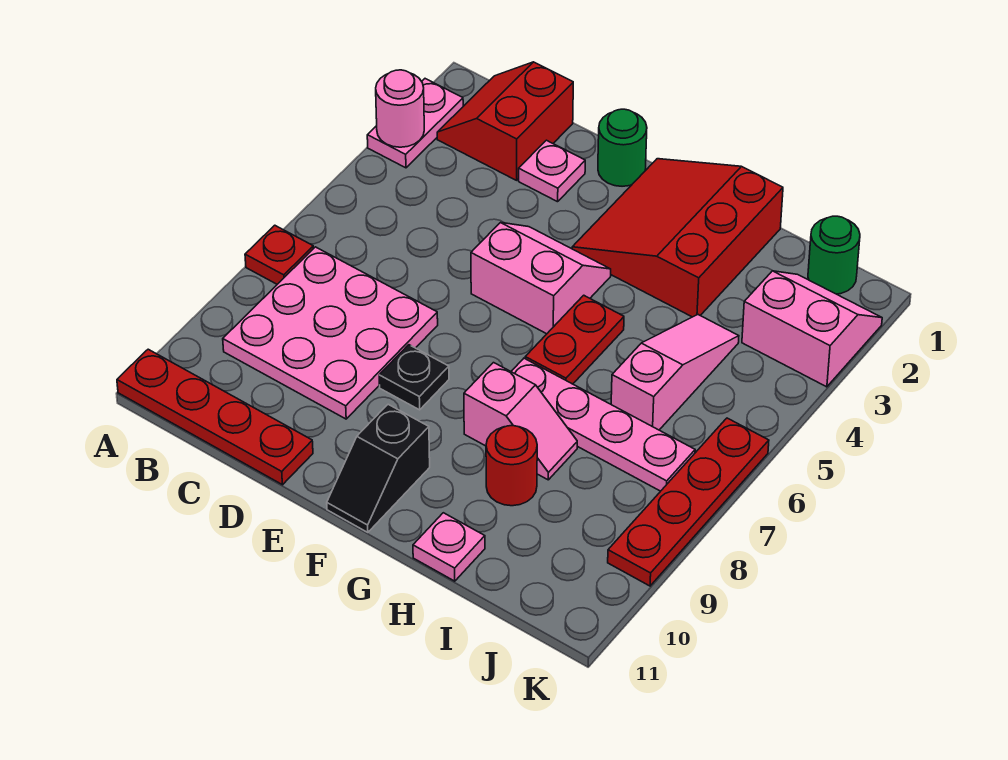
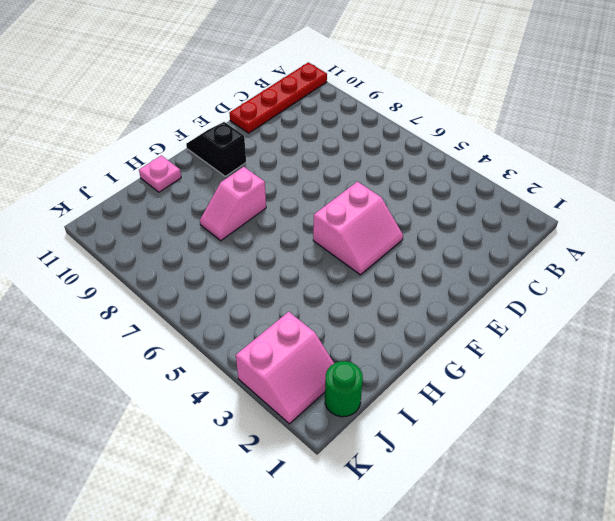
none -> pink plate A2:A3 level 1
none -> red plate A7 level 1
none -> red slope B1:C2 level 1 top C

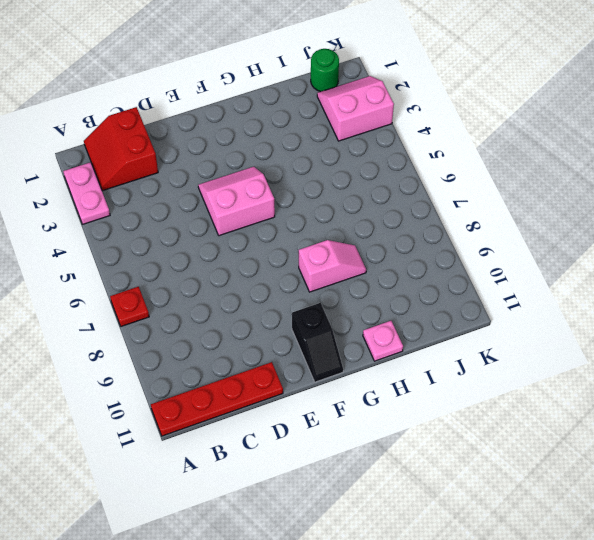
none -> pink plate B7:D9 level 1
none -> pink plate D2 level 1
none -> green round brick E1 level 1

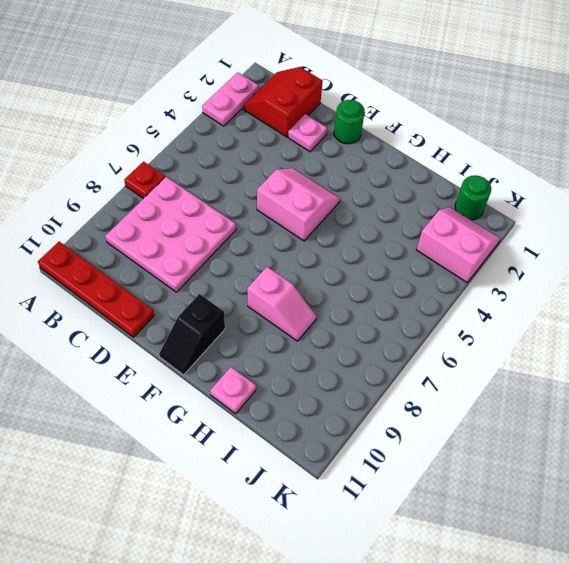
none -> black plate E8 level 1
none -> red slope F1:H3 level 1 top H
none -> red plate G5:G6 level 1

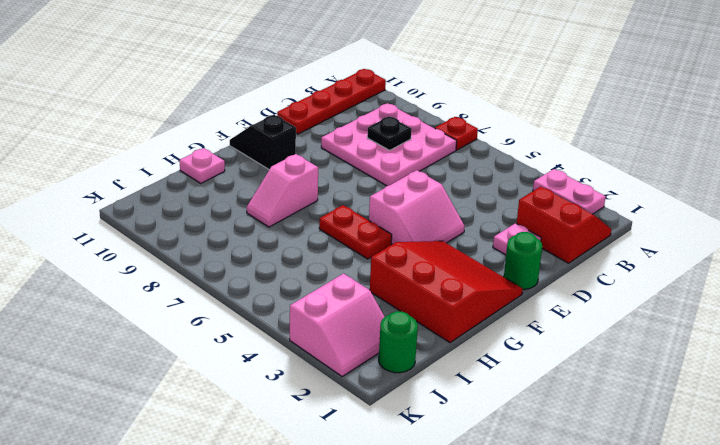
black plate C8 level 2 -> black plate E8 level 1
none -> pink plate G7:J7 level 1
none -> red round brick H9 level 1
none -> pink slope I4:I6 level 1 top 6

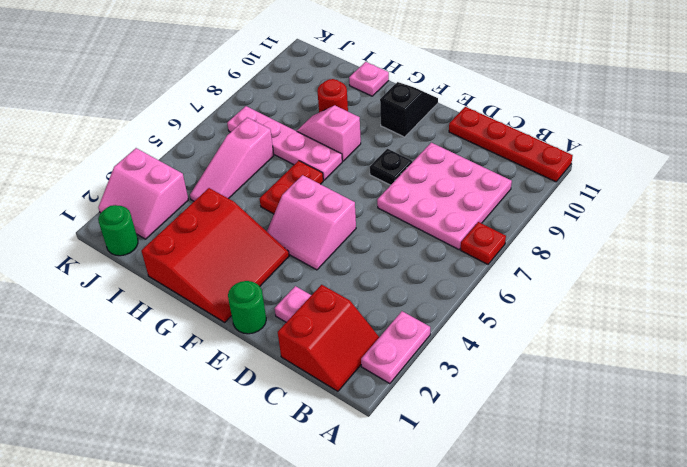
none -> red plate K6:K9 level 1
none -> pink round brick A3 level 2

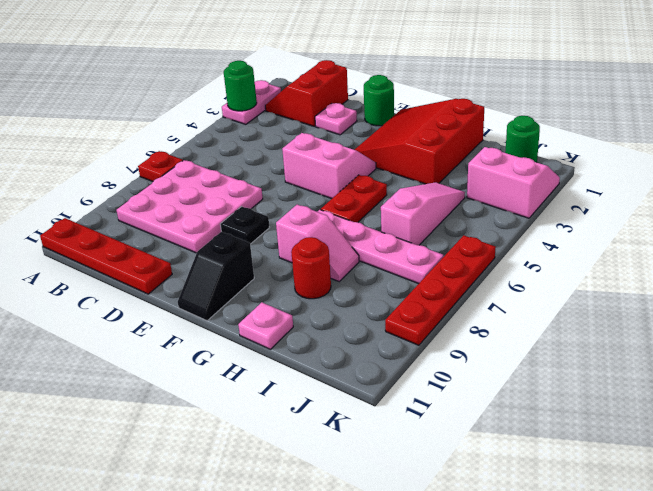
green round brick A3 level 2 -> pink round brick A3 level 2

